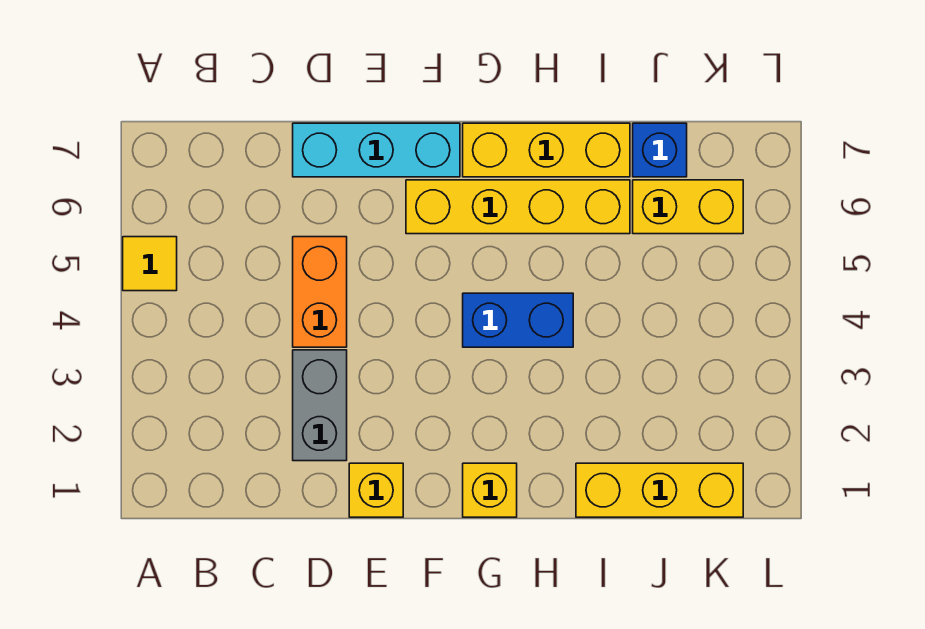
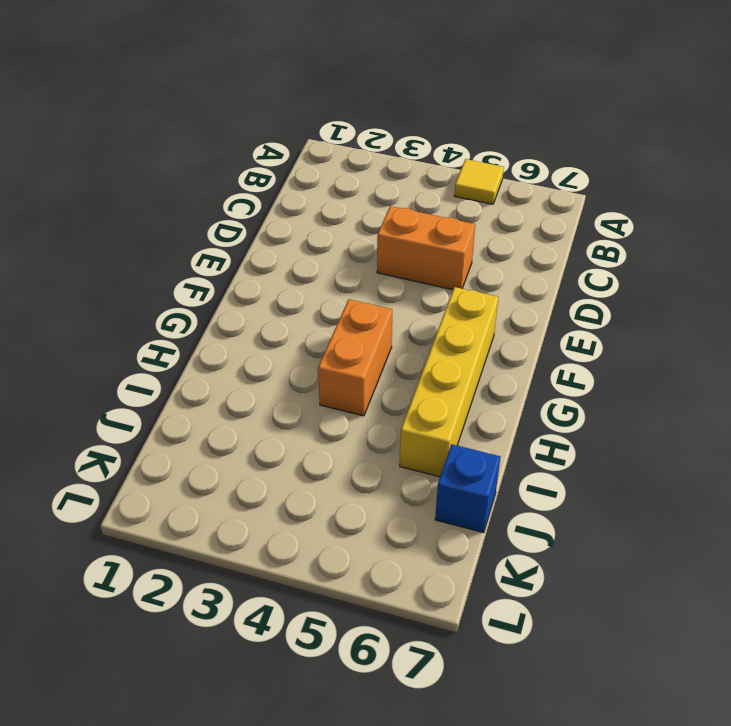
orange brick G4:H4 level 1 -> blue brick G4:H4 level 1
none -> grey brick D2:D3 level 1
none -> cyan brick D7:F7 level 1
none -> yellow brick E1 level 1

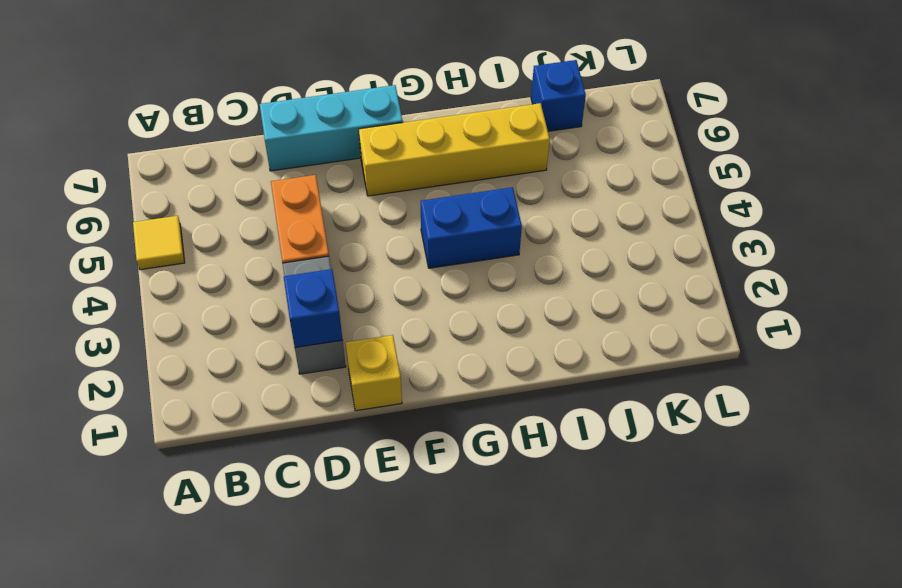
blue brick D2 level 2 -> none
none -> yellow brick G1 level 1
none -> yellow brick G7:I7 level 1
none -> yellow brick I1:K1 level 1

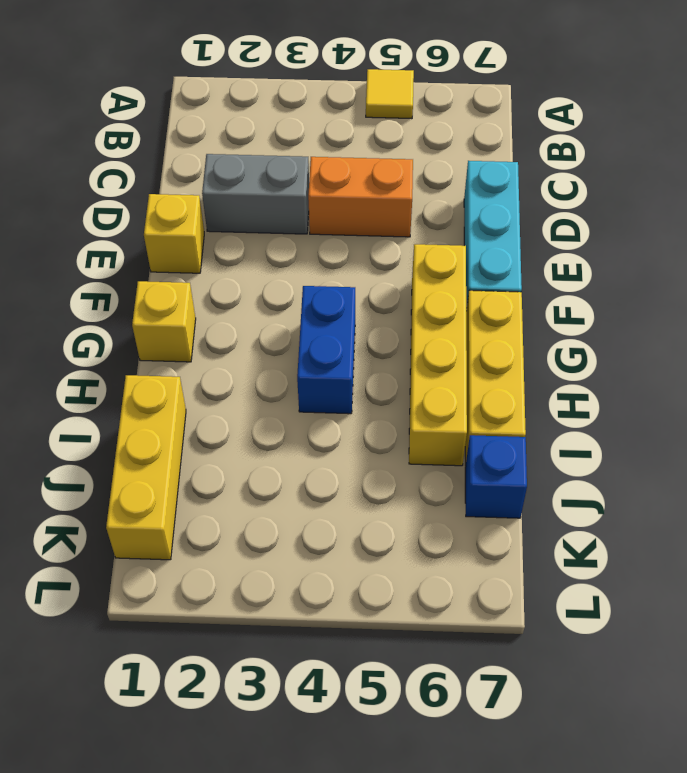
none -> yellow brick J6:K6 level 1

